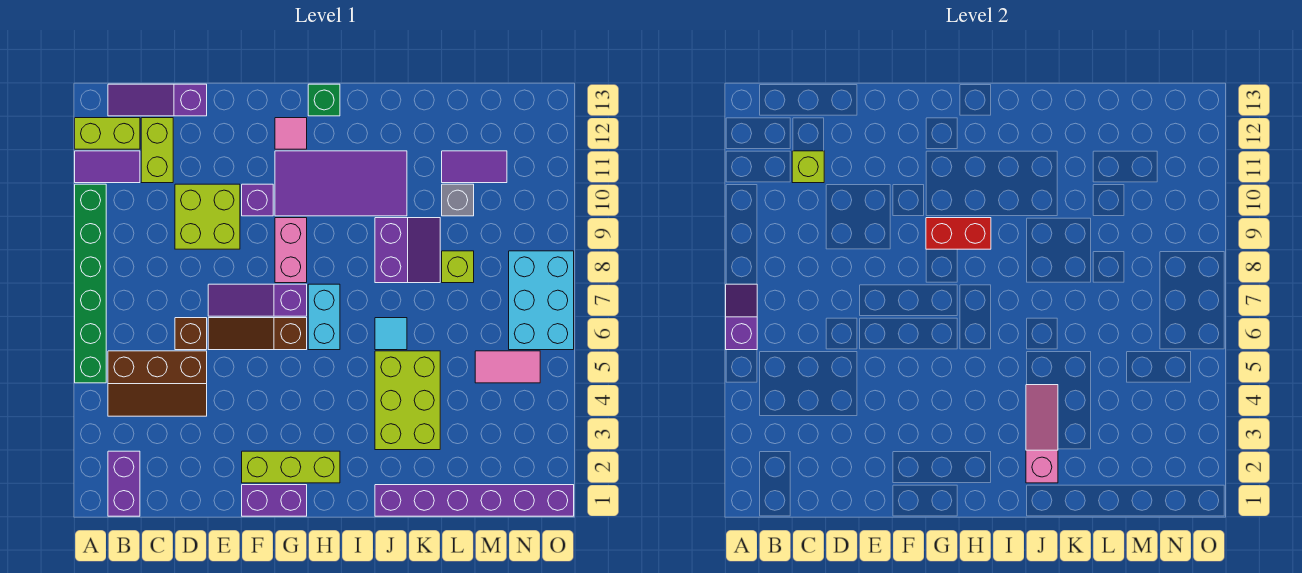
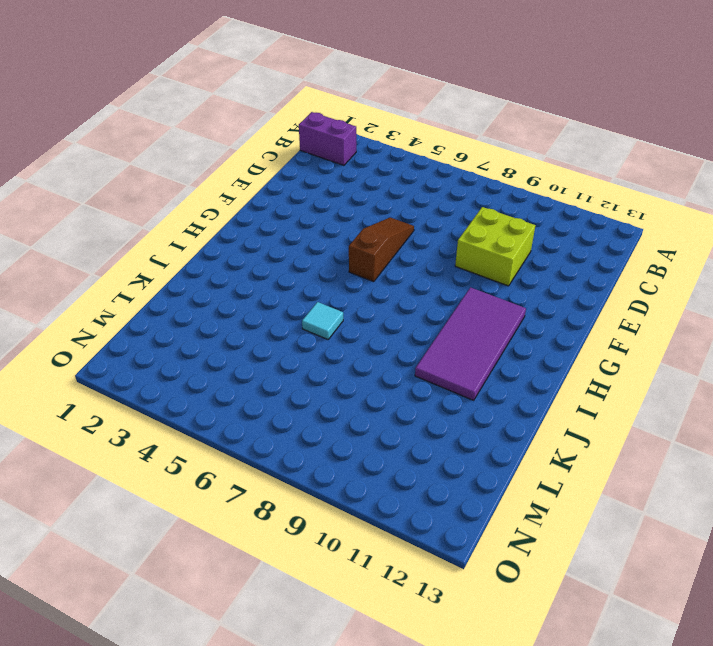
none -> green brick A5:A10 level 1
none -> purple tile A11:B11 level 1
none -> lime brick A12:B12 level 1
none -> brown slope B4:D5 level 1 top 5

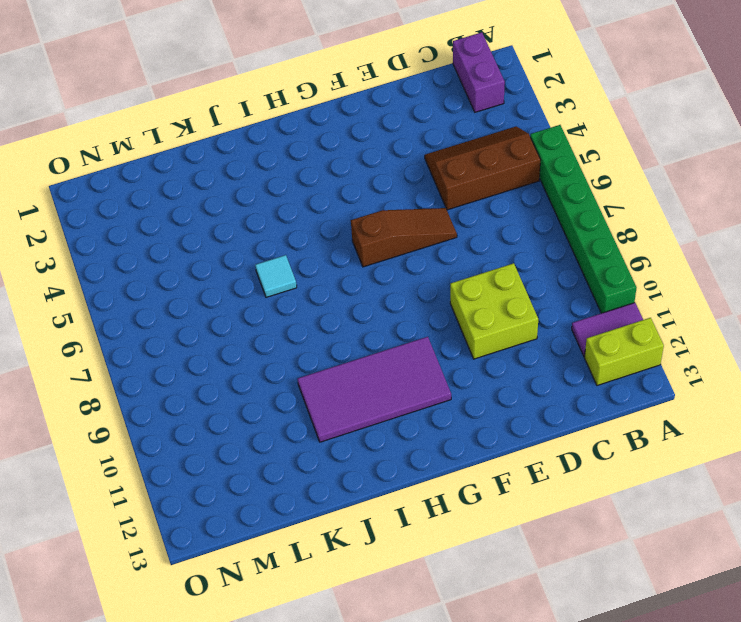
none -> purple slope B13:D13 level 1 top D
none -> lime brick C11:C12 level 1
none -> brown brick D6 level 1
none -> purple slope E7:G7 level 1 top G

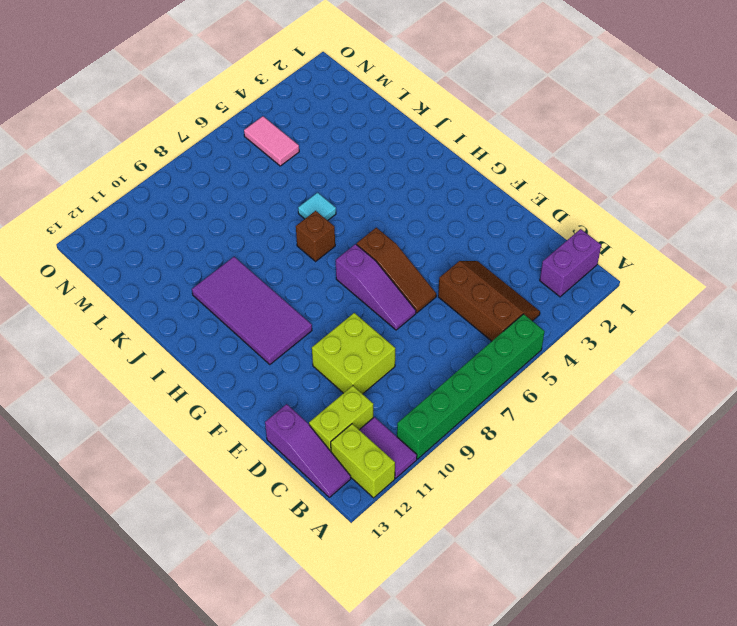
brown brick I7 level 1 -> brown brick D6 level 1
none -> purple brick F1:G1 level 1
none -> lime brick F2:H2 level 1
none -> purple brick F10 level 1
none -> pink brick G8:G9 level 1

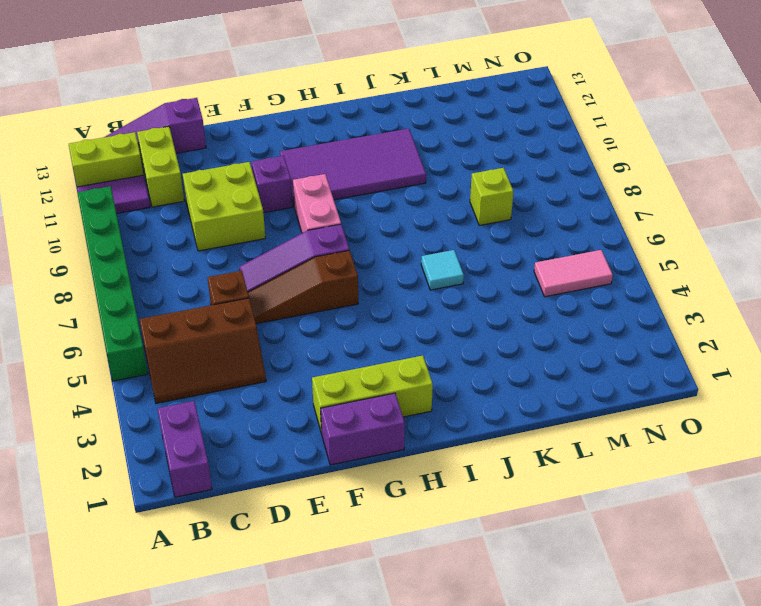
none -> pink tile G12 level 1
none -> cyan brick H6:H7 level 1
none -> green brick H13 level 1
none -> purple brick J1:O1 level 1

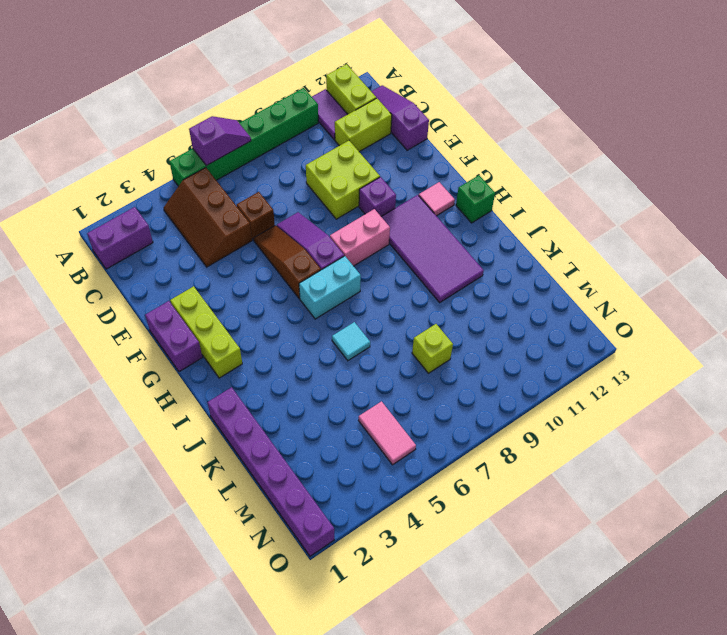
none -> lime brick J3:K5 level 1
none -> purple slope J8:K9 level 1 top J
none -> grey brick L10 level 1
none -> purple tile L11:M11 level 1

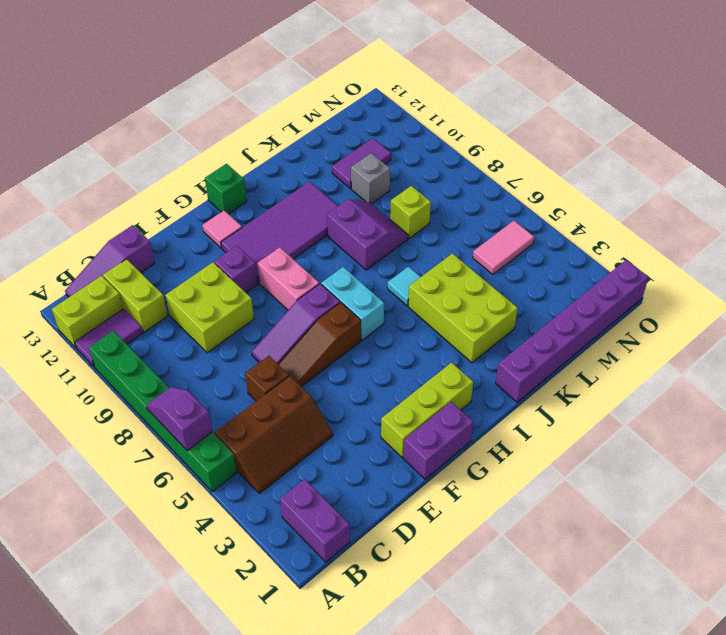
none -> cyan brick N6:O8 level 1
none -> lime brick C11 level 2
none -> red brick G9:H9 level 2
none -> pink slope J2:J4 level 2 top 2

